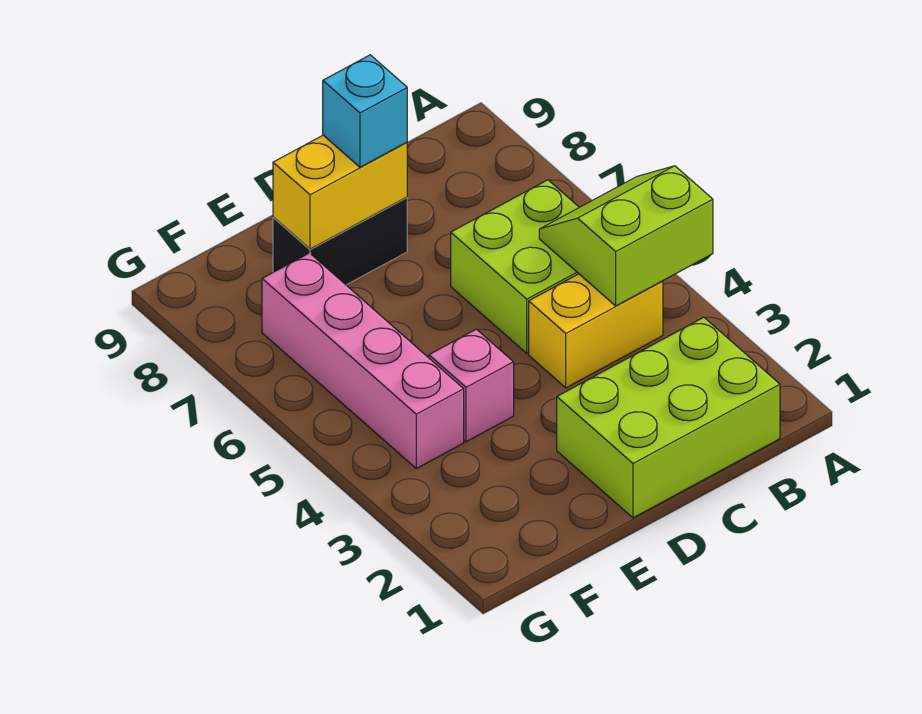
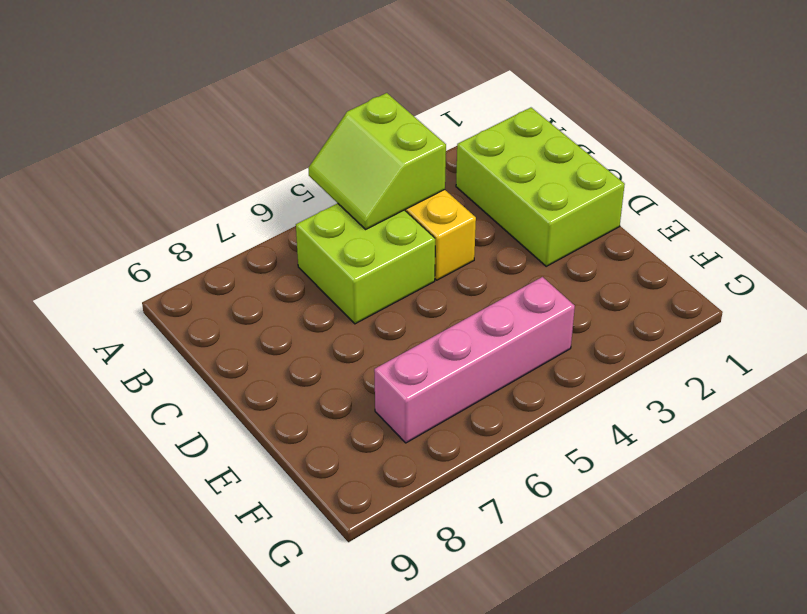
none -> black brick D8:E8 level 1
none -> pink brick E4 level 1

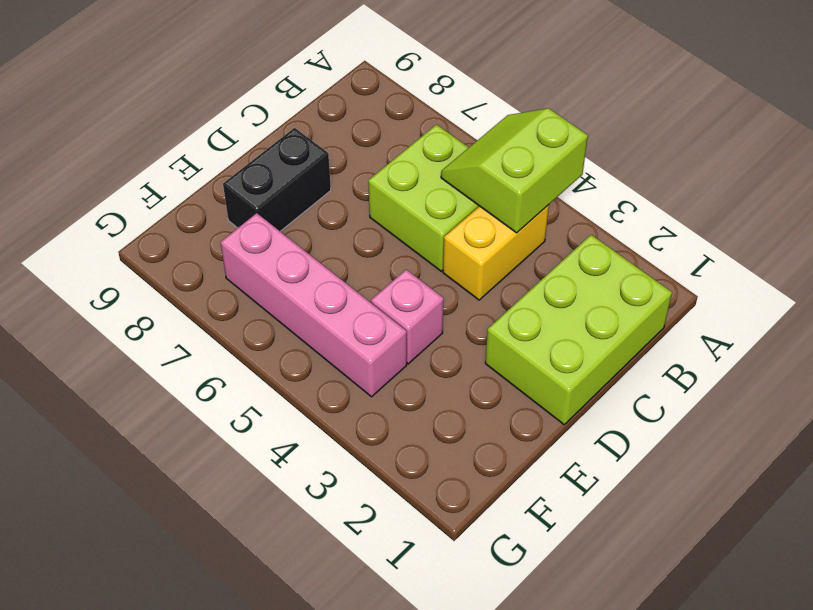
none -> yellow brick D8:E8 level 2
none -> cyan brick D8 level 3

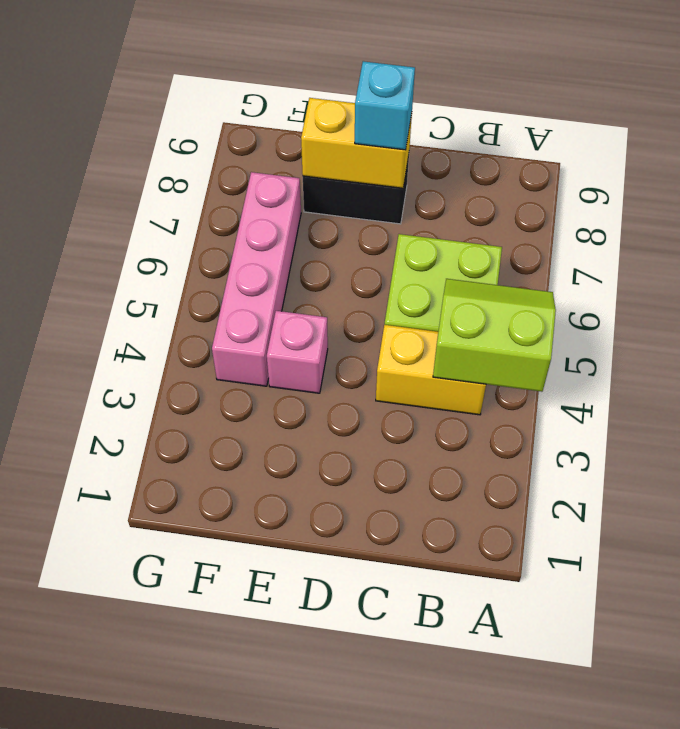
none -> lime brick B1:D2 level 1

